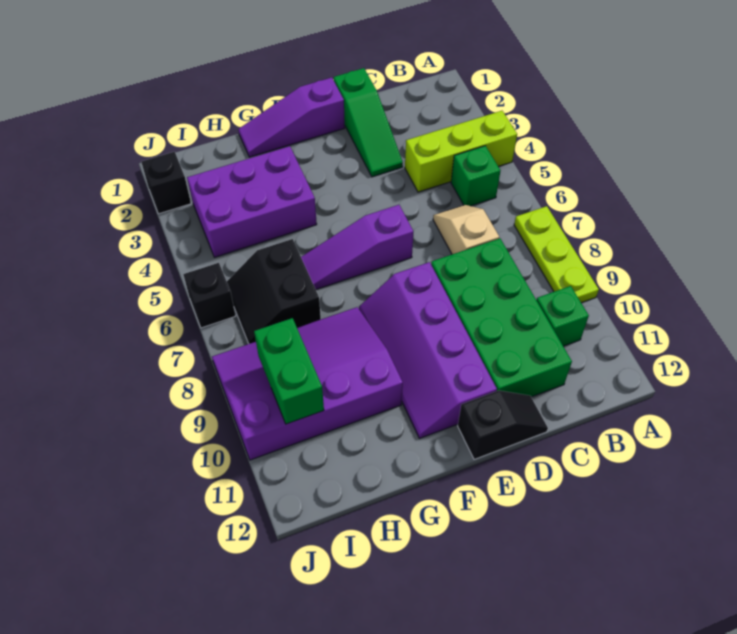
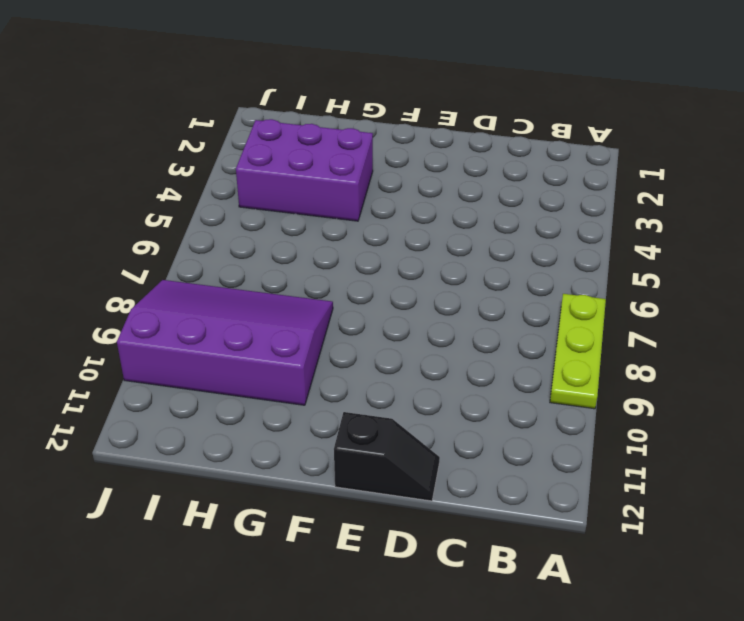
none -> lime brick A4:C4 level 1
none -> green brick B5 level 1
none -> green brick B10 level 1

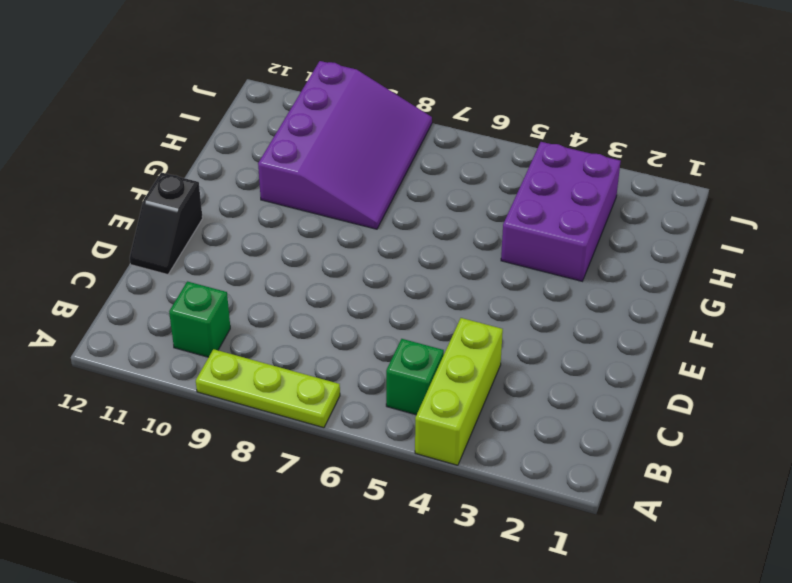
none -> tan slope C6:C7 level 1 top 7
none -> green brick C8:D11 level 1
none -> green slope D1:D3 level 1 top 1

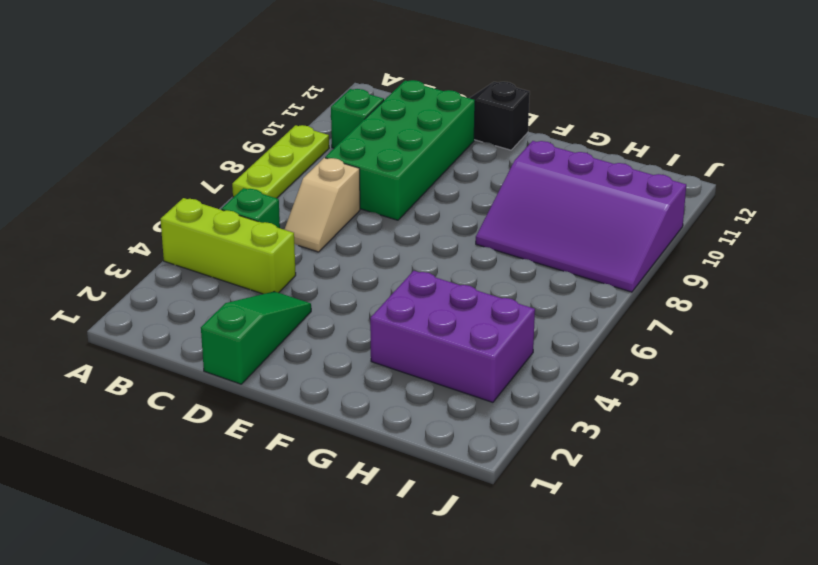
none -> purple slope E1:G1 level 1 top E
none -> purple slope E6:G6 level 1 top E
none -> purple slope E8:F11 level 1 top E

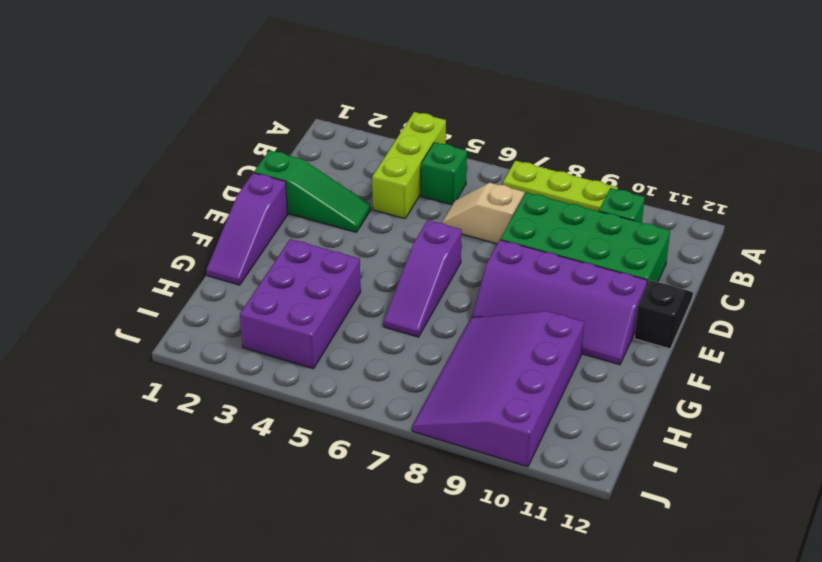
none -> black slope H6:I7 level 1 top H
none -> black brick J2 level 1
none -> black brick J6 level 1

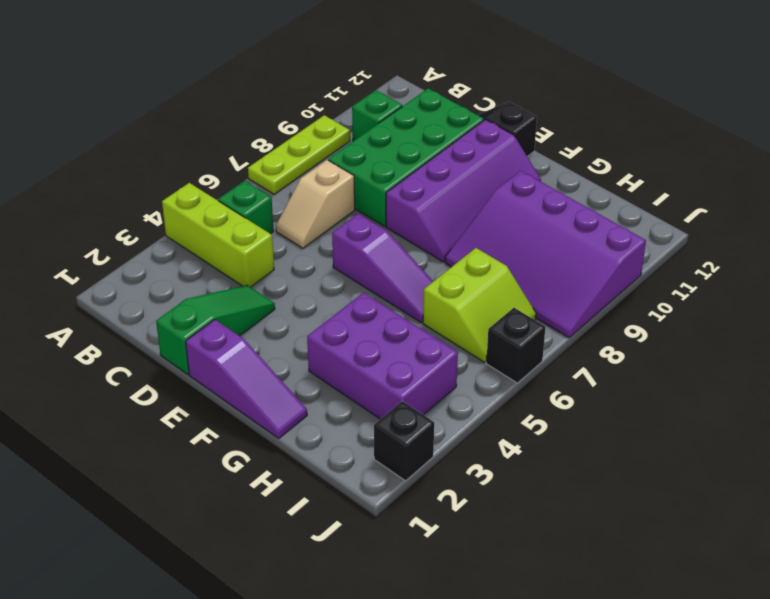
lime slope H6:I7 level 1 top H -> black slope H6:I7 level 1 top H
none -> green brick I9:I10 level 2

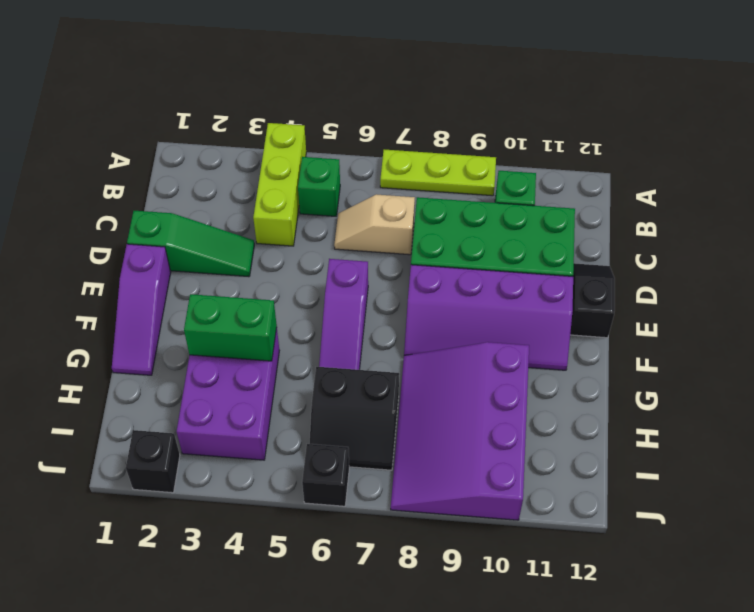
green brick G3:G4 level 2 -> green brick I9:I10 level 2

